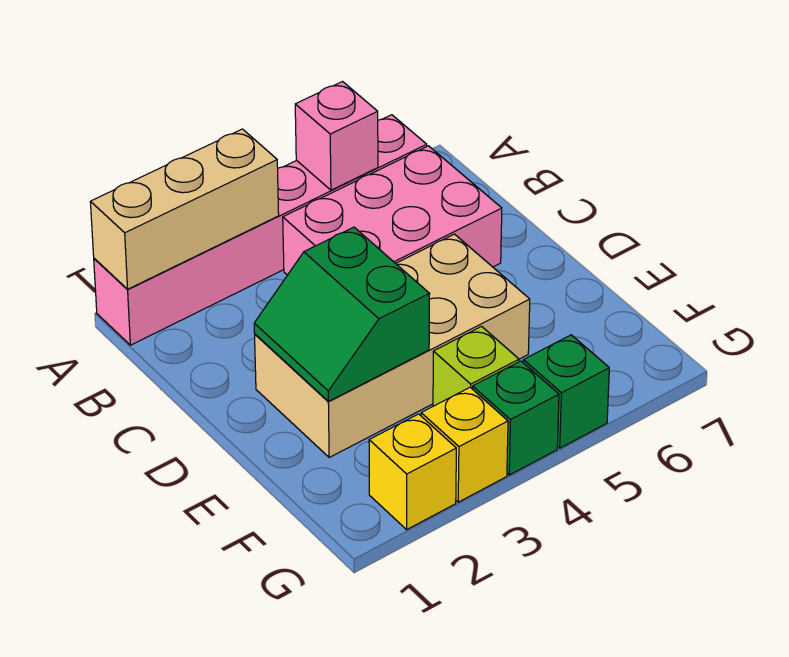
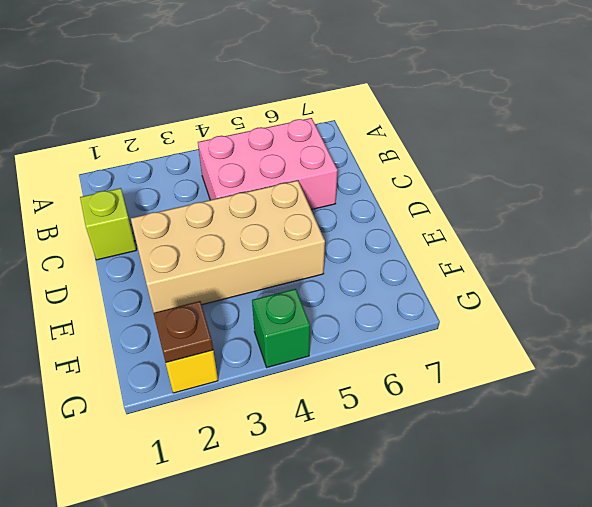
lime brick C1 level 1 -> lime brick F4 level 1
brown plate G2 level 2 -> none
none -> pink brick A1:A6 level 1
none -> yellow brick G3 level 1

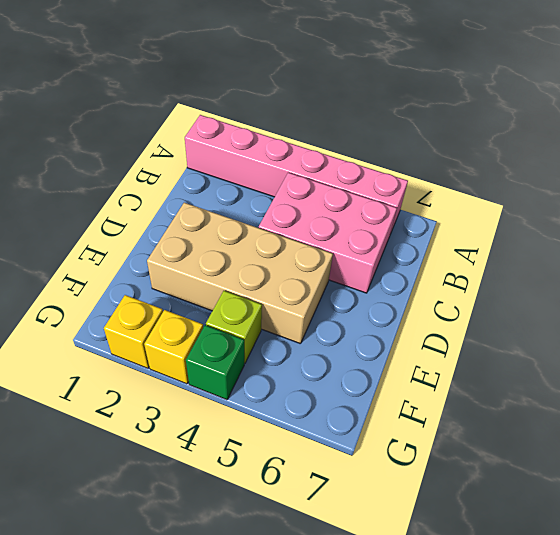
none -> green brick G5 level 1
none -> tan brick A1:A3 level 2

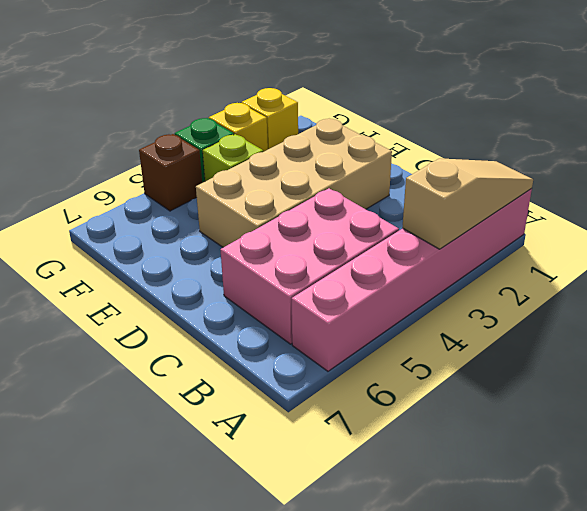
tan slope A1:A3 level 2 top 3 -> tan brick A1:A3 level 2
brown brick G5 level 1 -> green brick G5 level 1
none -> pink brick A5 level 2
none -> green slope D2:E3 level 2 top 3

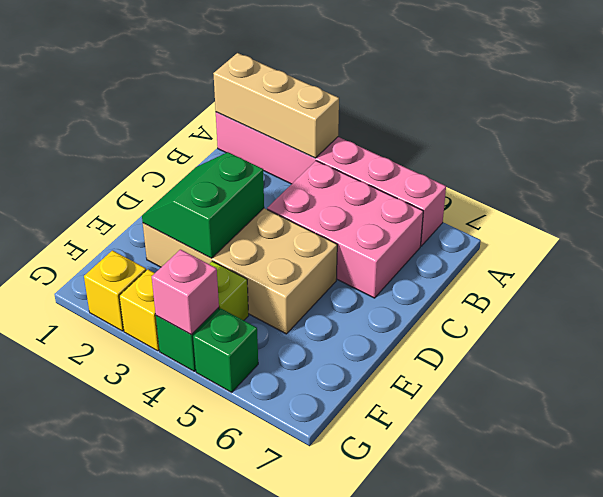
pink brick G4 level 2 -> pink brick A5 level 2

